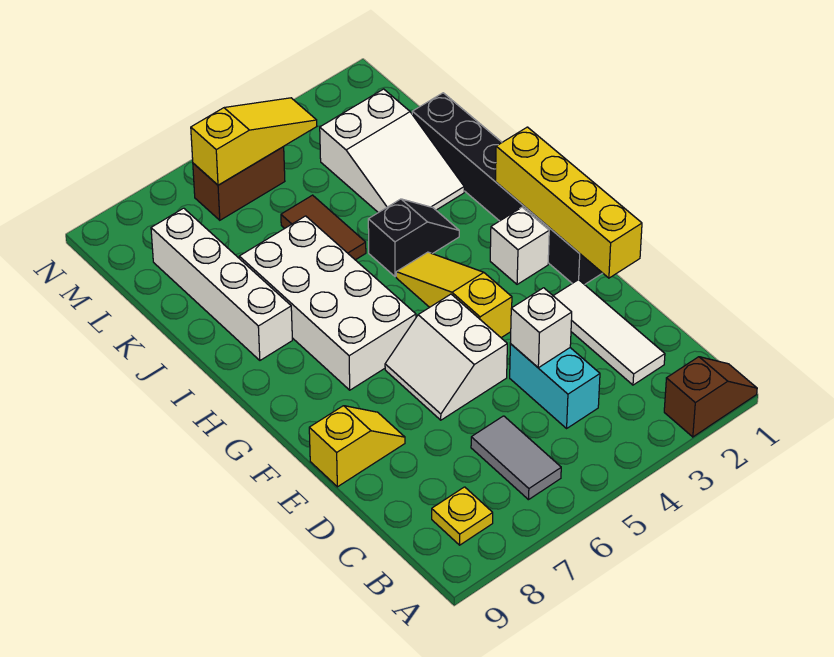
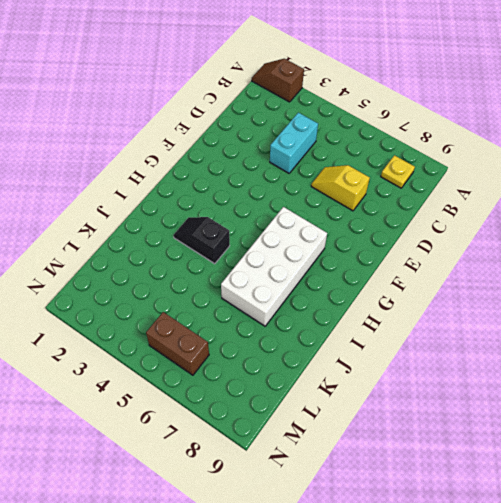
yellow slope D6:D7 level 1 top 7 -> yellow slope E8:E9 level 1 top 9
none -> grey tile B6:C6 level 1
none -> white tile C2:E2 level 1
none -> white slope E5:F6 level 1 top 5

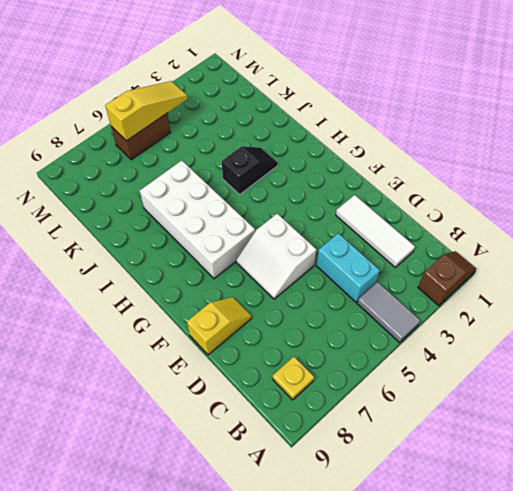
grey tile A4:B4 level 1 -> grey tile B6:C6 level 1
none -> black brick F1:K1 level 1
none -> yellow slope F4:H4 level 1 top F
none -> white brick G2 level 1

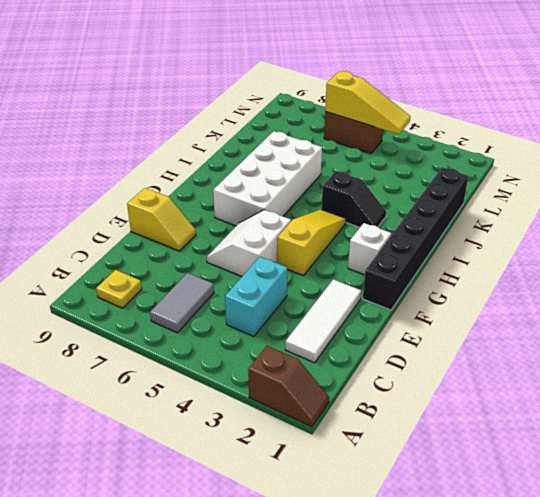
none -> white brick I8:L8 level 1
none -> white slope J2:L3 level 1 top L
none -> brown tile J5:K5 level 1

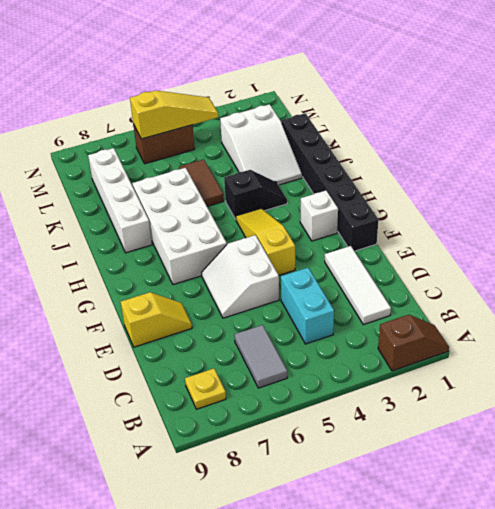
none -> white brick D4 level 2
none -> yellow brick E1:H1 level 2

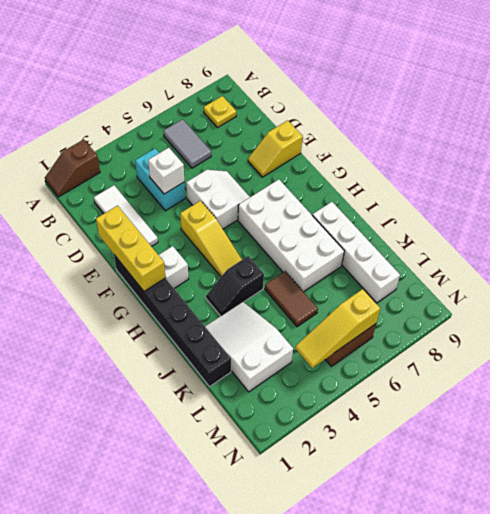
yellow brick E1:G1 level 2 -> yellow brick E1:H1 level 2

